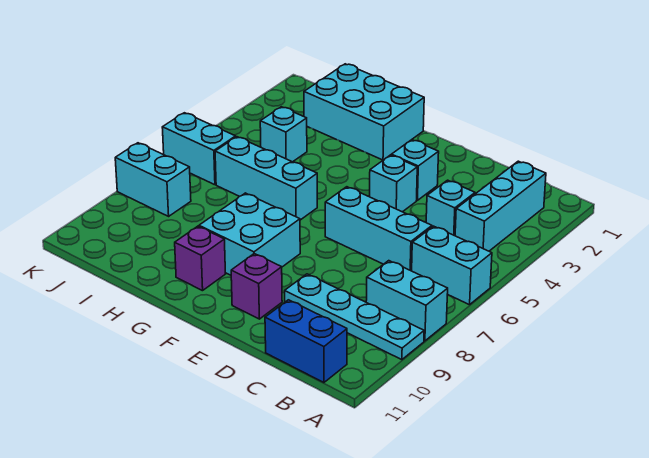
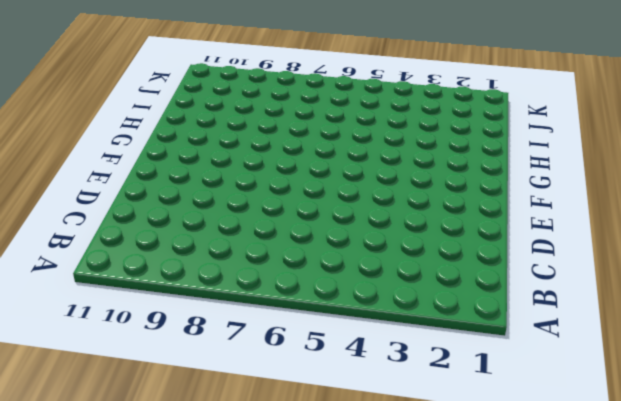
none -> cyan brick A6:B6 level 1
none -> cyan brick A8:B8 level 1
none -> cyan plate A9:D9 level 1

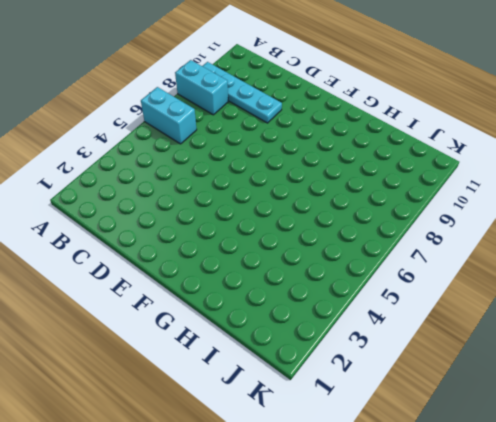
none -> cyan brick B2:B4 level 1
none -> blue brick B11:C11 level 1
none -> cyan brick C4 level 1

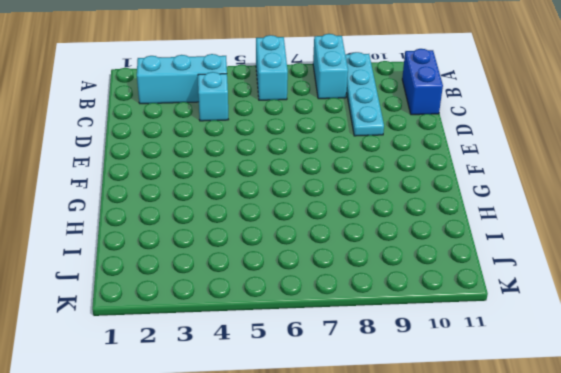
none -> cyan brick C6:E6 level 1
none -> cyan brick E3 level 1
none -> cyan brick E4 level 1

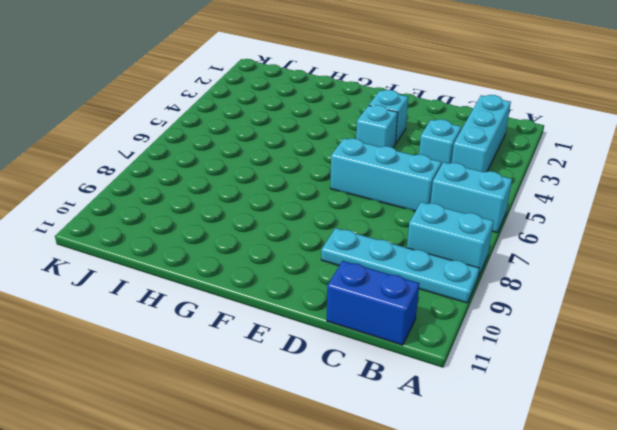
none -> purple brick E10 level 1
none -> cyan brick F8:G9 level 1
none -> cyan brick G1:I2 level 1

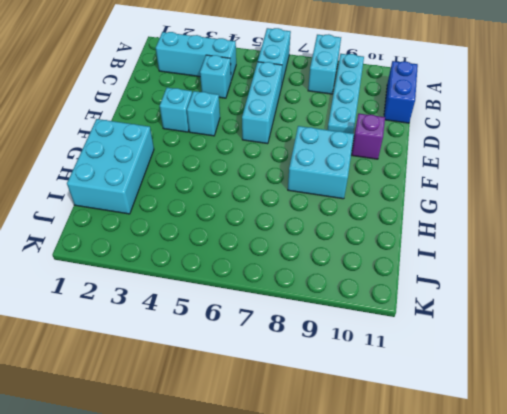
none -> cyan brick G6:I6 level 1
none -> purple brick G10 level 1
none -> cyan brick I4 level 1

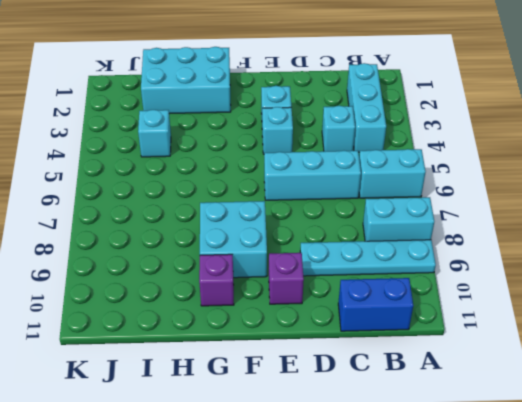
none -> cyan brick G6:I6 level 1
none -> cyan brick J6:K6 level 1
none -> cyan brick J8:K8 level 1

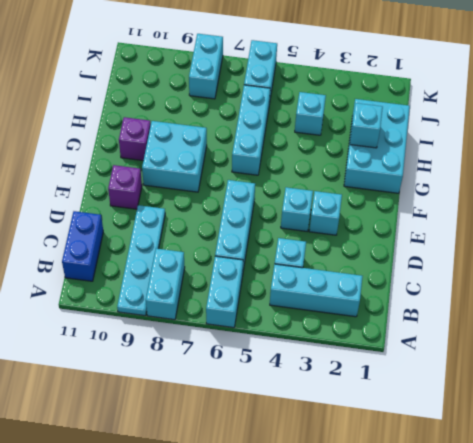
cyan brick H2 level 2 -> none

